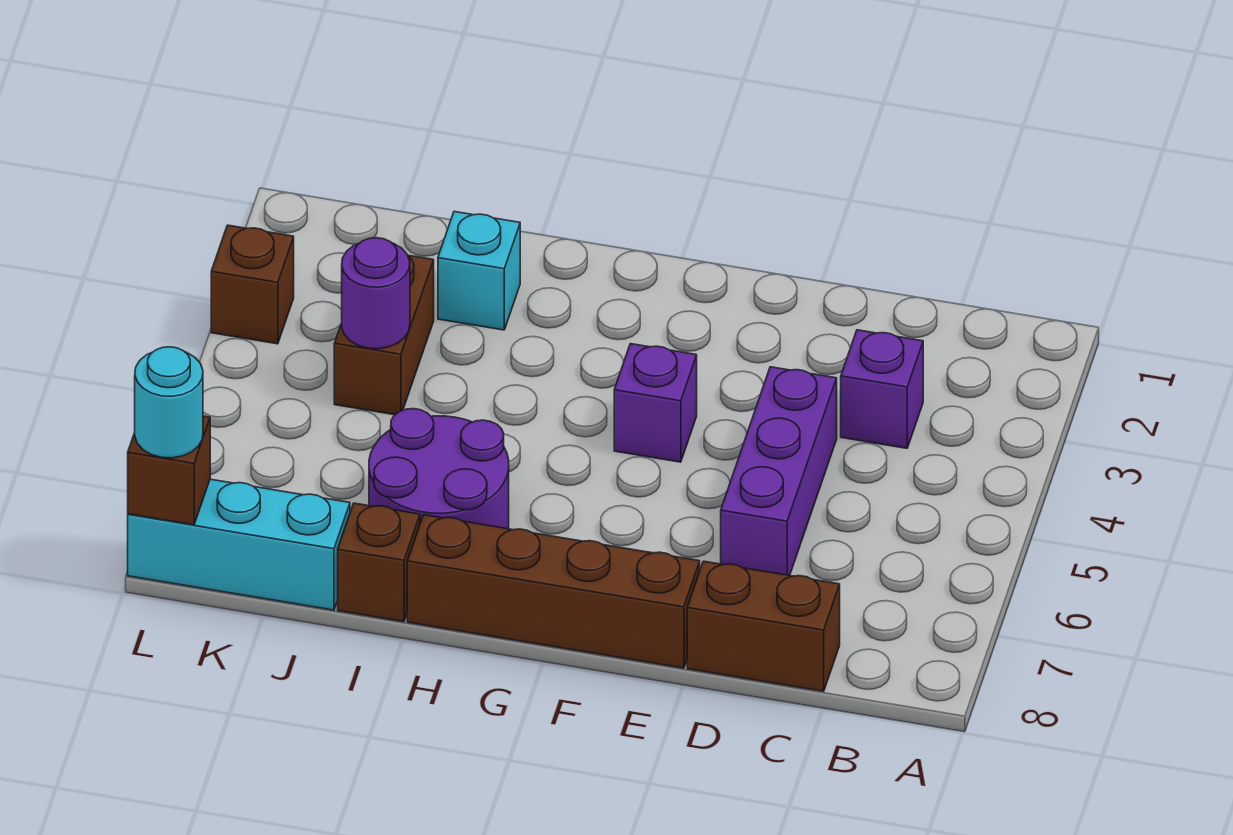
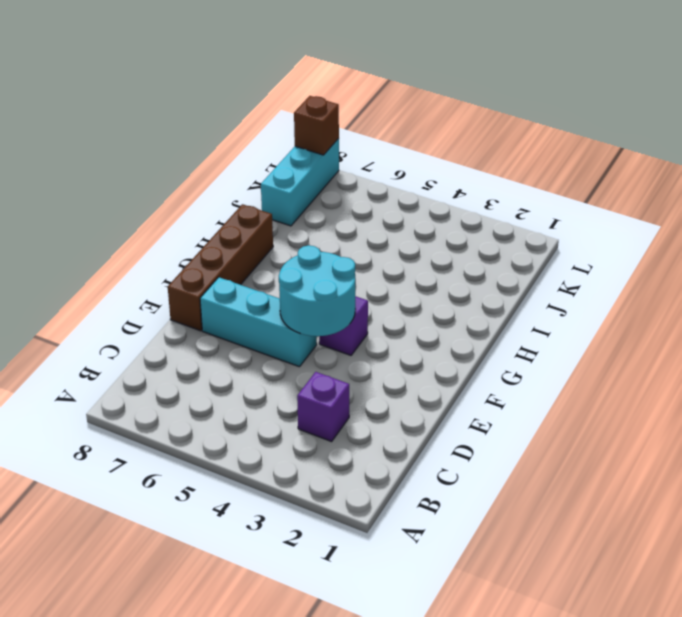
cyan round brick E4:F5 level 2 -> none
cyan brick E5:E7 level 1 -> none
none -> brown brick C8:D8 level 1
none -> purple brick D4:D6 level 1
none -> purple round brick H6:I7 level 1

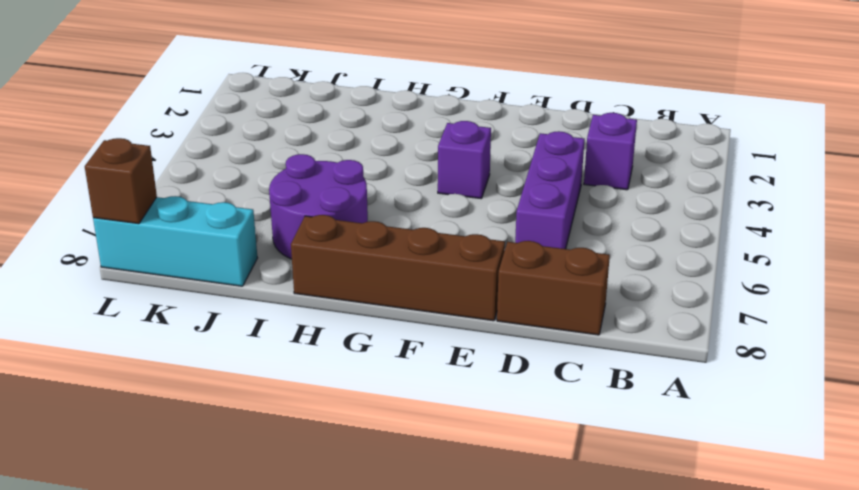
none -> cyan brick I2 level 1
none -> brown brick I8 level 1
none -> brown brick J3:J4 level 1

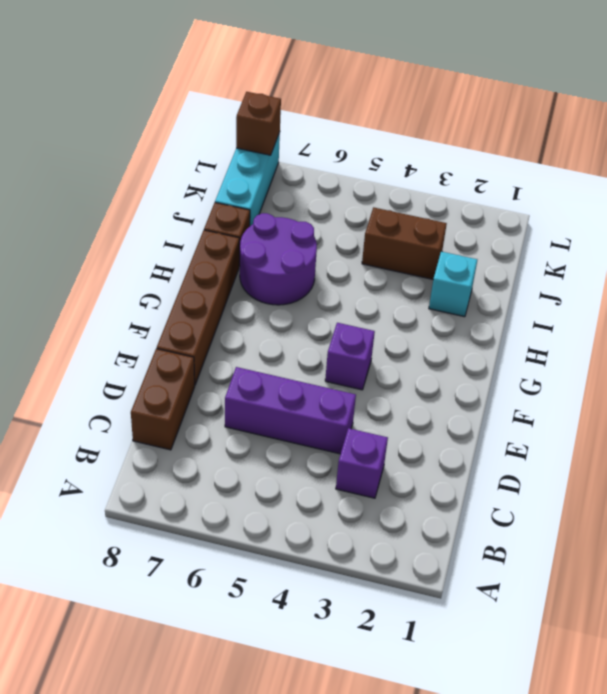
none -> brown brick L3 level 1
none -> purple round brick J4 level 2
none -> cyan round brick L8 level 3

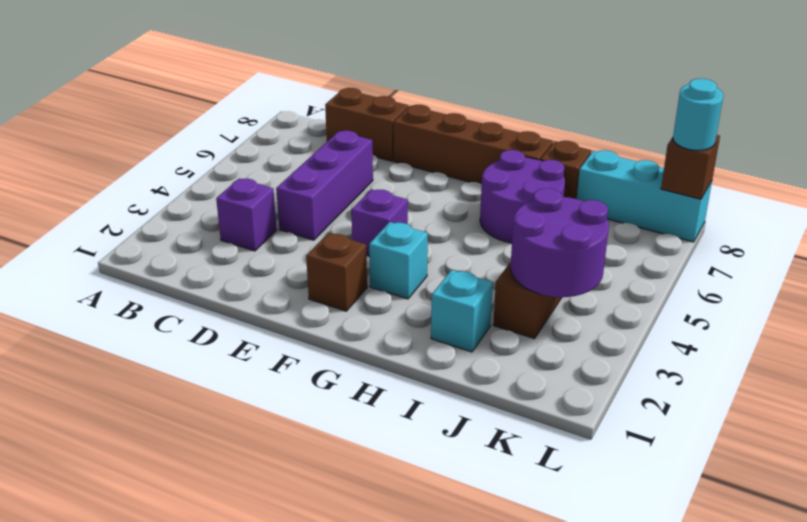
brown brick F2 level 1 -> brown brick L3 level 1
cyan brick G3 level 1 -> none
purple round brick J3:K4 level 2 -> purple round brick J4 level 2

